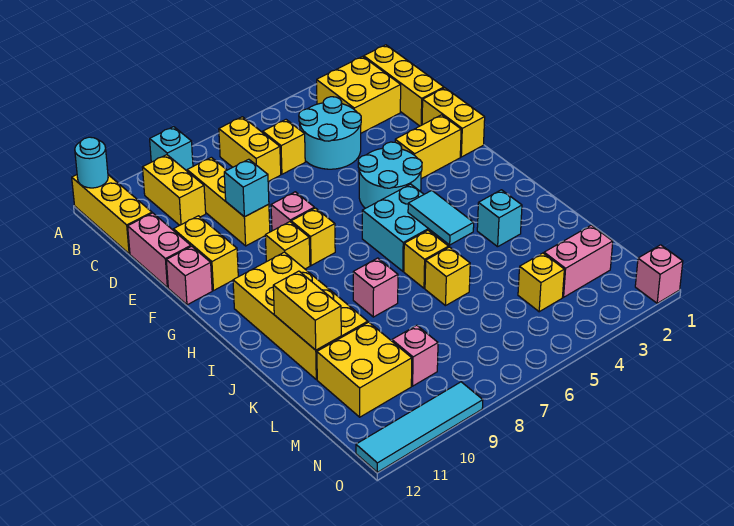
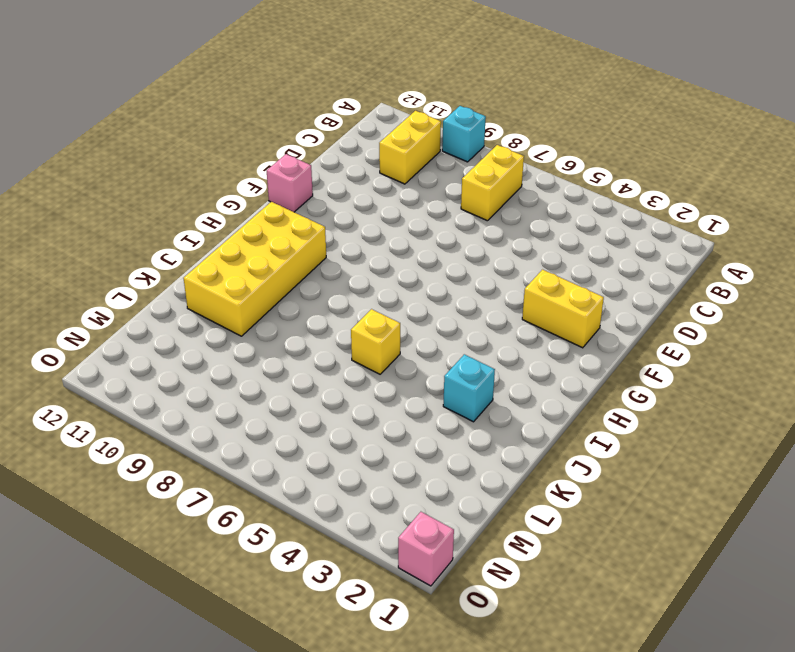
none -> yellow brick A12:C12 level 1
none -> yellow brick B1:D1 level 1
none -> yellow brick B2:C3 level 1
none -> cyan round brick C4:D5 level 1

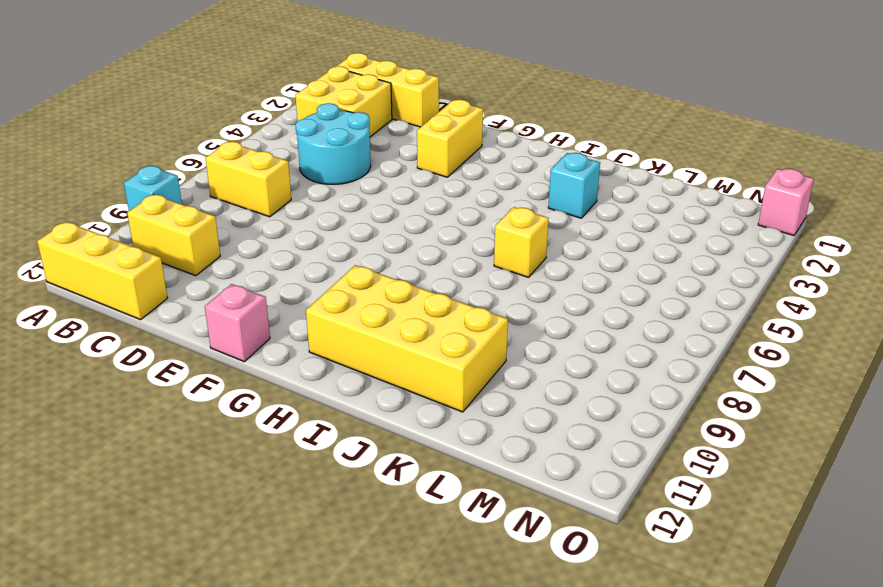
none -> yellow brick C6 level 1
none -> yellow brick C9:E9 level 1
none -> pink brick D12:E12 level 1
none -> yellow brick E1:F1 level 1

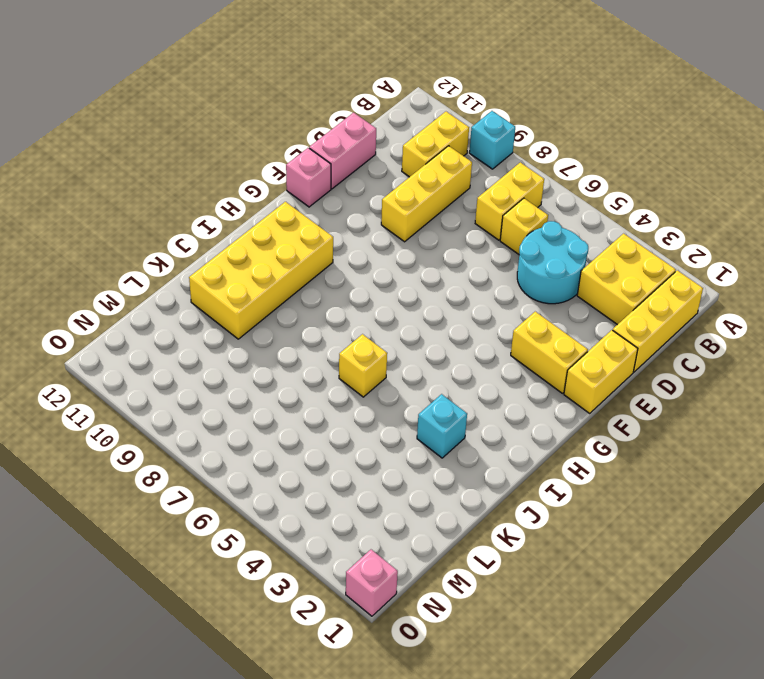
none -> yellow brick A12:C12 level 1
none -> yellow brick E11:F11 level 1
none -> cyan round brick F4:G5 level 1
none -> pink brick F8 level 1

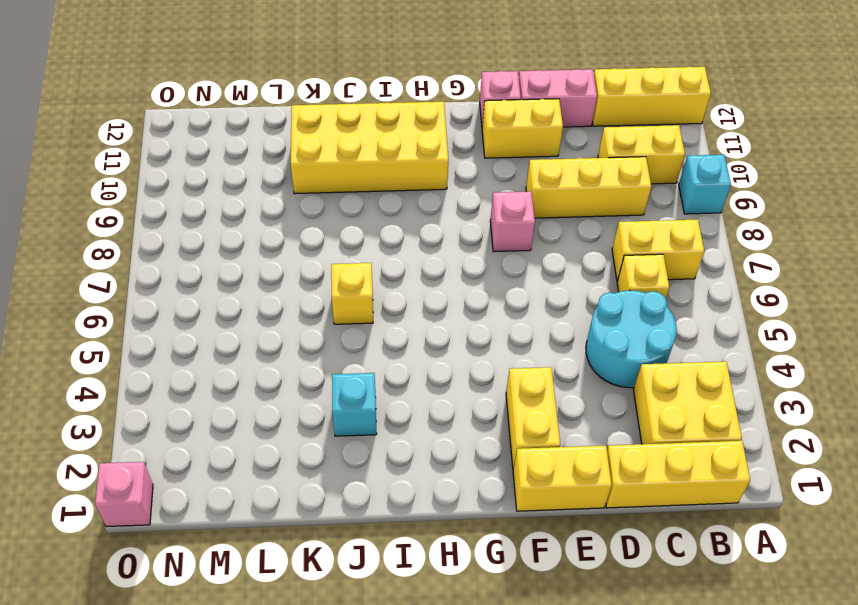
none -> cyan round brick F4:G5 level 1
none -> yellow brick G8 level 1
none -> yellow brick G9 level 1
none -> cyan brick H5:I6 level 1

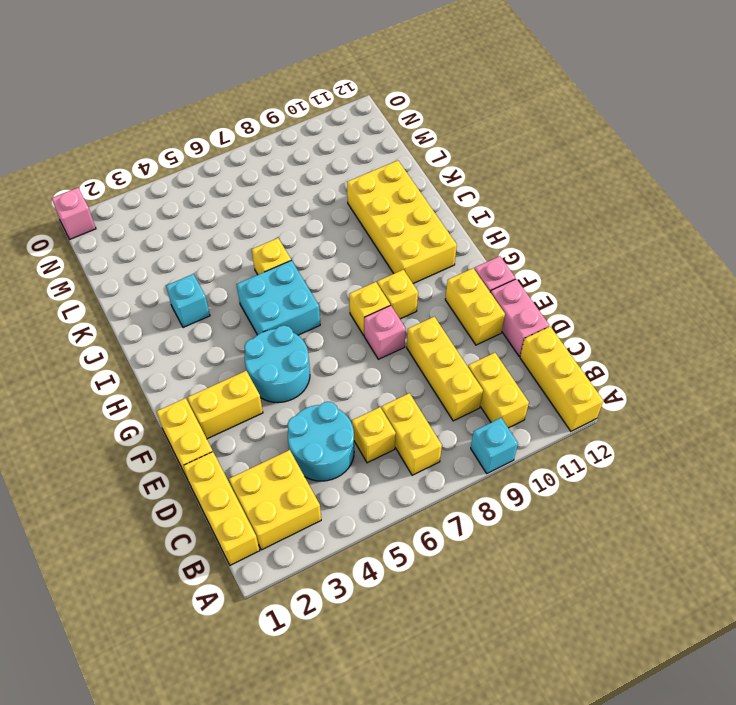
none -> pink brick J8 level 1
none -> yellow brick K6 level 1
none -> yellow brick L10:M11 level 1
none -> pink brick M2:M3 level 1

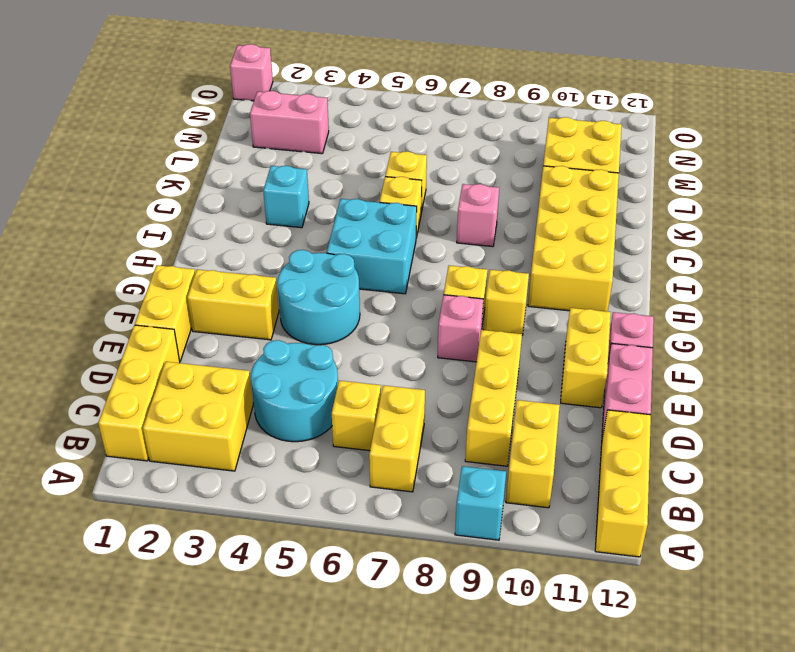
none -> yellow brick M4 level 1
none -> pink brick M9 level 1
none -> cyan tile O9:O12 level 1
none -> cyan round brick A12 level 2

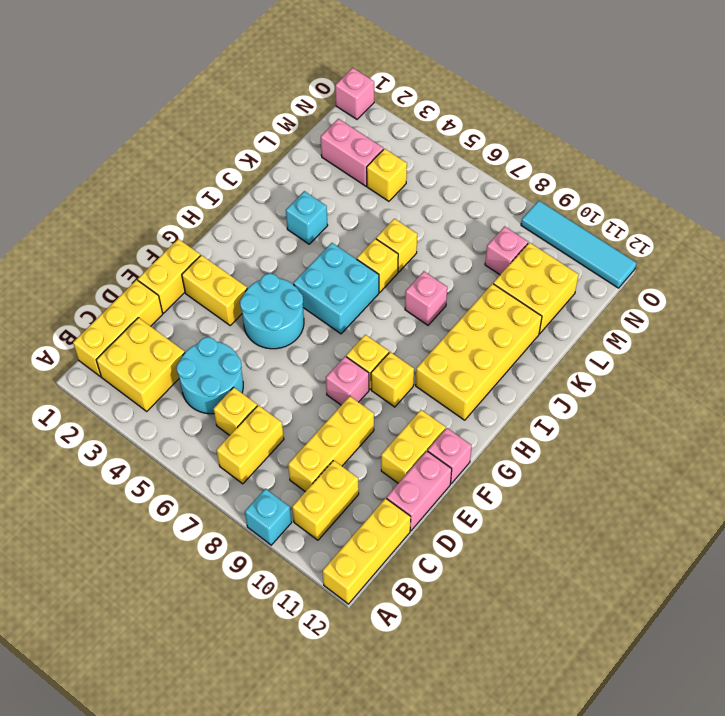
none -> cyan round brick A12 level 2
none -> cyan brick E9 level 2
none -> cyan tile I5:J5 level 2
none -> yellow brick J11:K11 level 2

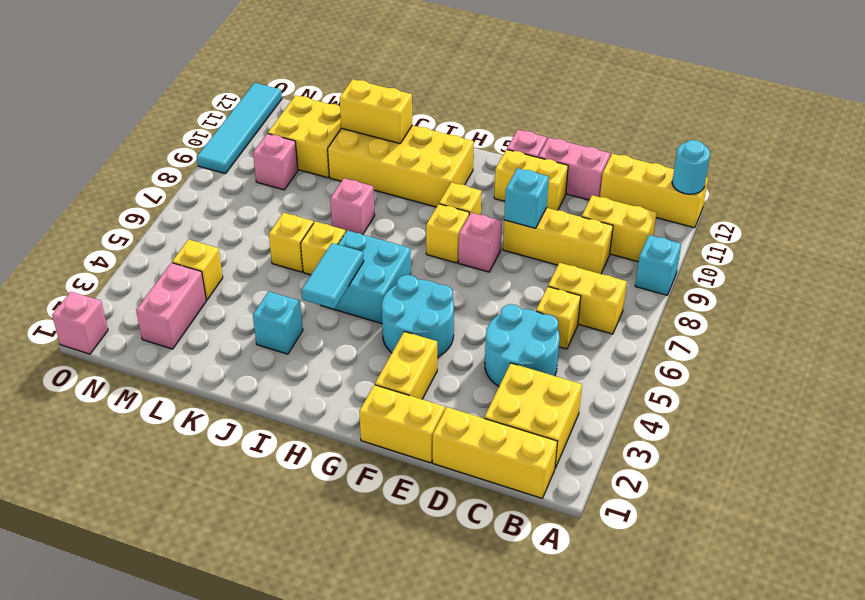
cyan tile I4:I5 level 2 -> cyan tile I5:J5 level 2

